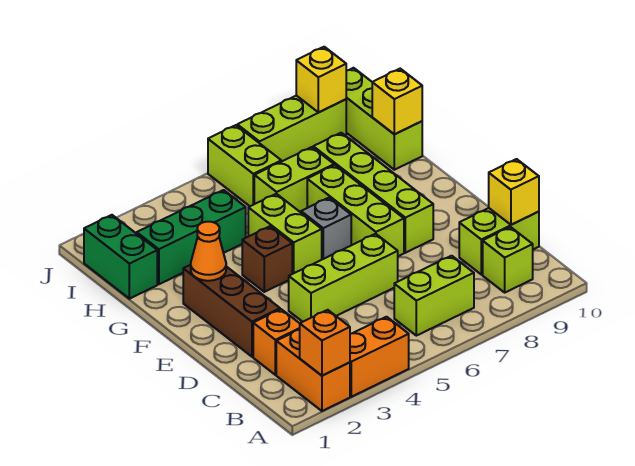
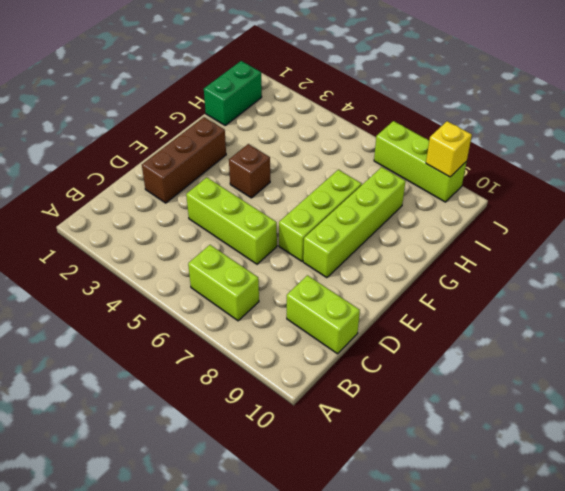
none -> orange brick A2:B2 level 1
none -> orange brick A3:A4 level 1
none -> lime brick B9 level 1

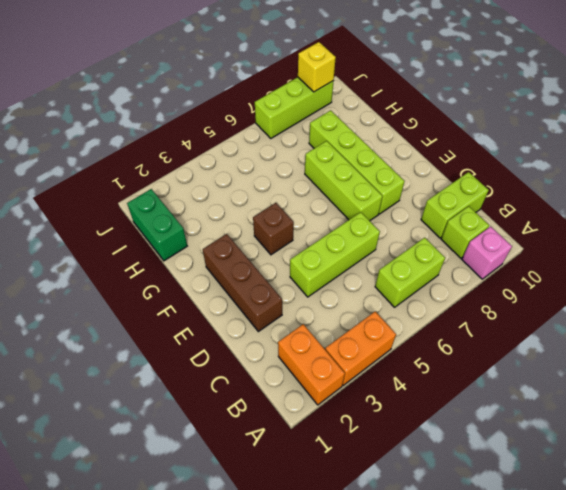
pink brick A9 level 1 -> none
none -> orange brick C2 level 1
none -> lime brick F5:G5 level 1
none -> grey brick F6 level 1

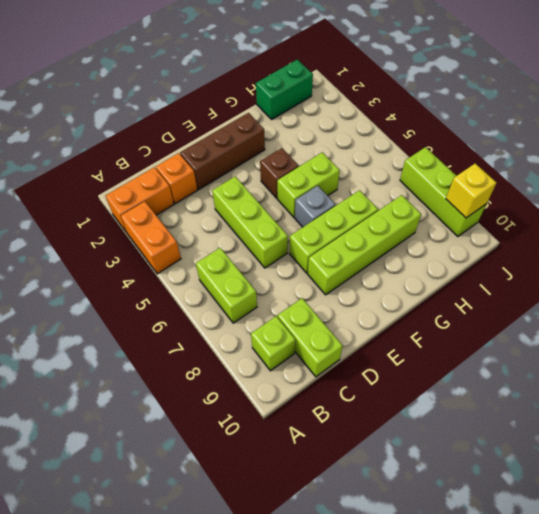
none -> green brick H2:H4 level 1
none -> lime brick H6:H7 level 1
none -> lime brick H10:J10 level 1

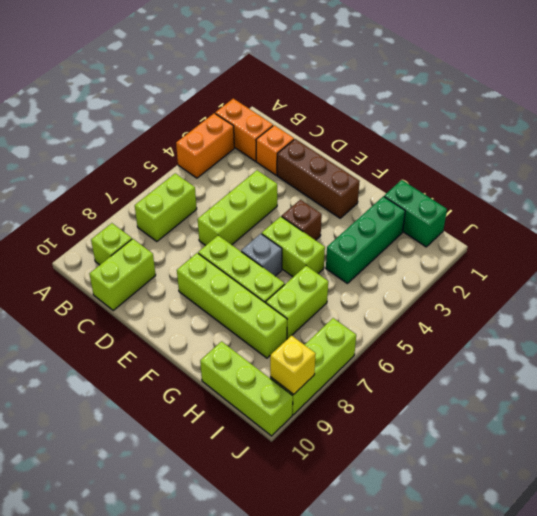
none -> lime brick I6:J6 level 1
none -> orange brick A2 level 2
none -> yellow brick C10 level 2

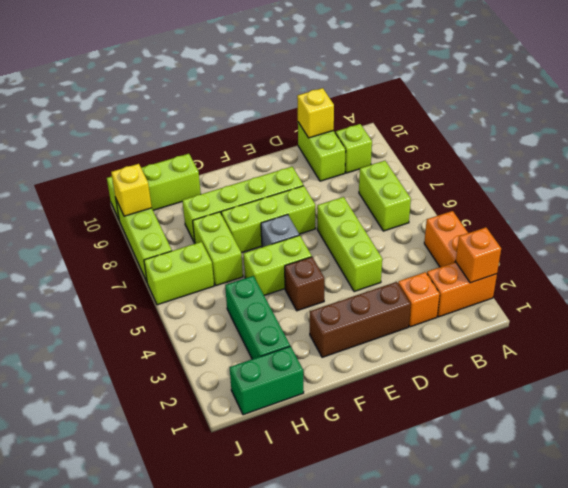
none -> orange cone F2 level 2
none -> yellow brick H10 level 2

